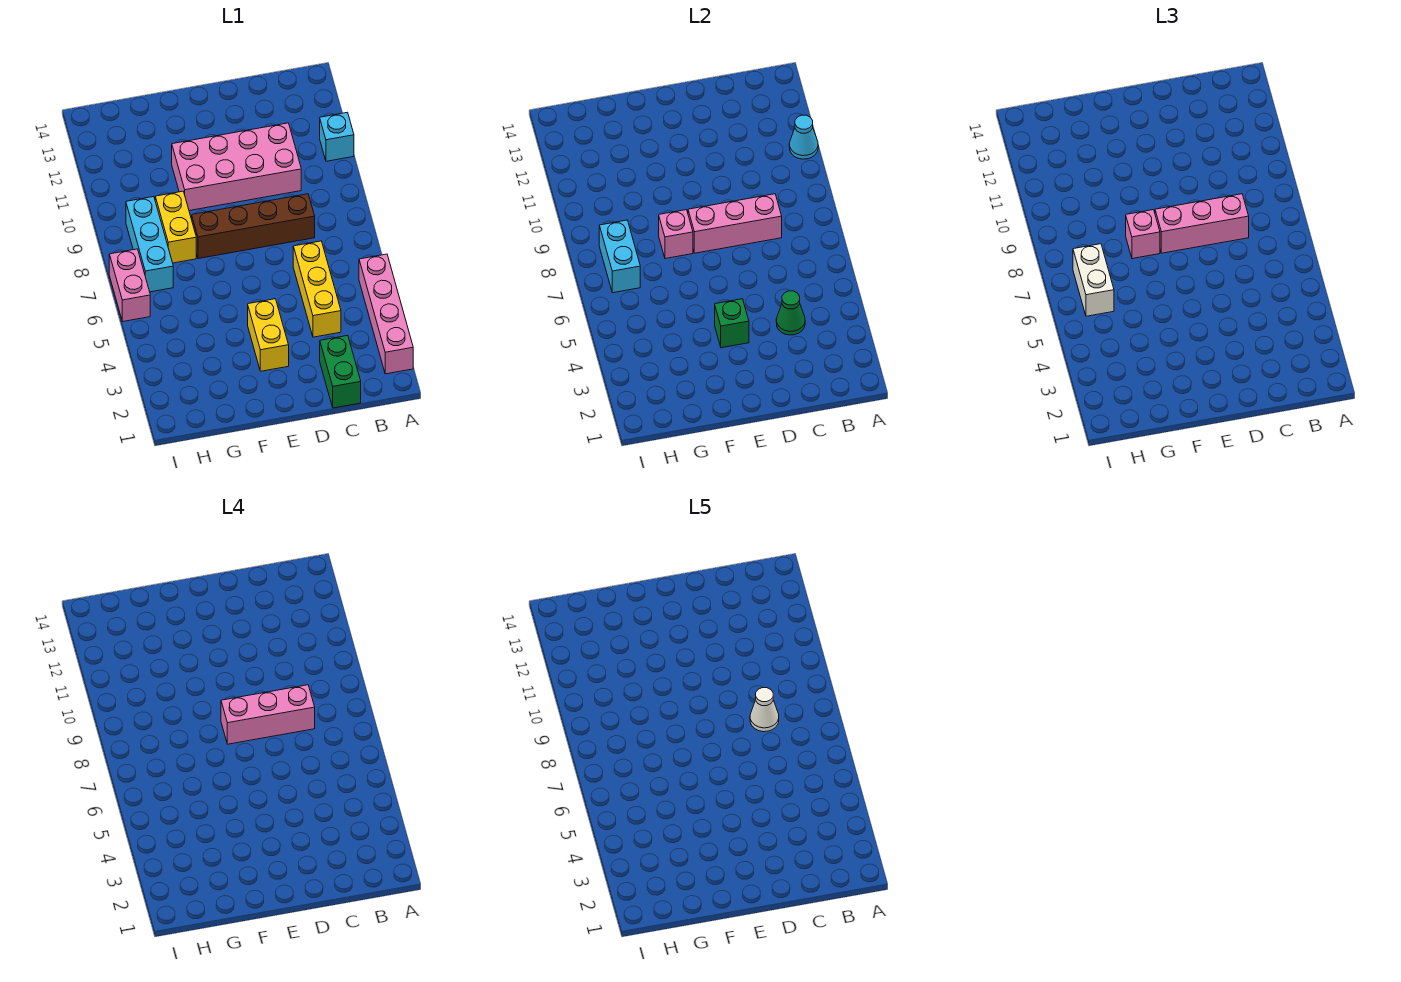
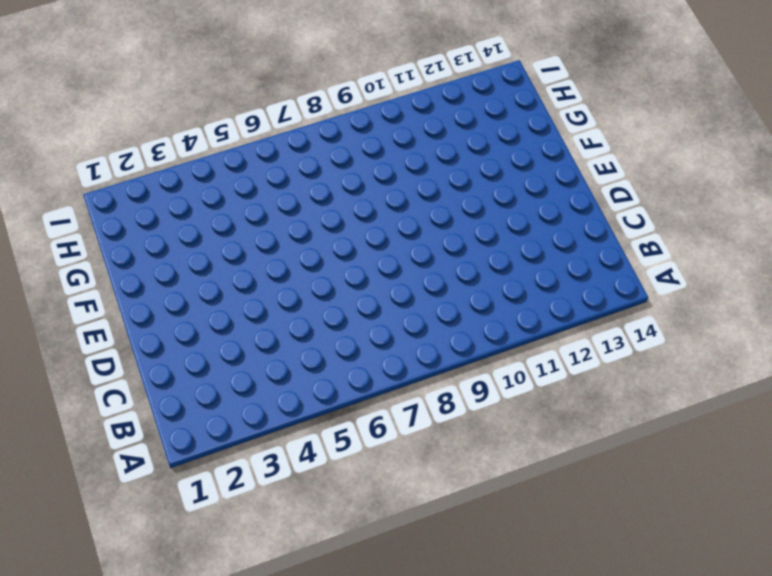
none -> pink brick A2:A5 level 1
none -> cyan brick A11 level 1
none -> green brick C1:C2 level 1

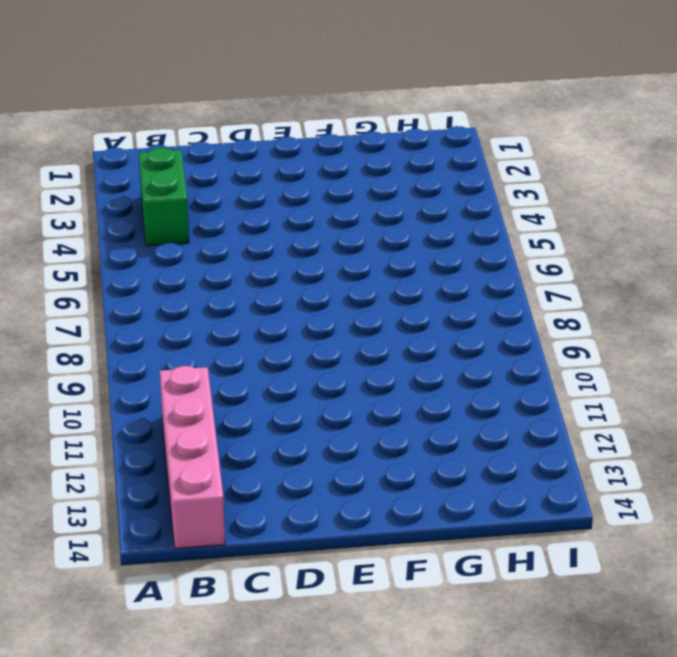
green brick B3:B4 level 1 -> green brick C1:C2 level 1
pink brick B11:B14 level 1 -> pink brick A2:A5 level 1
none -> cyan brick A11 level 1
none -> yellow brick C4:C6 level 1
none -> brown brick C8:F8 level 1

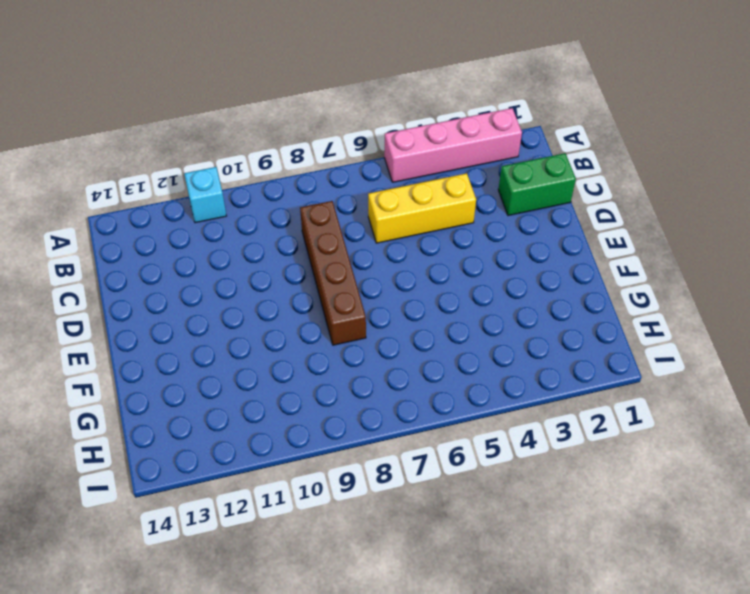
none -> pink brick C10:F11 level 1
none -> yellow brick E3:E4 level 1
none -> yellow brick G8:G9 level 1

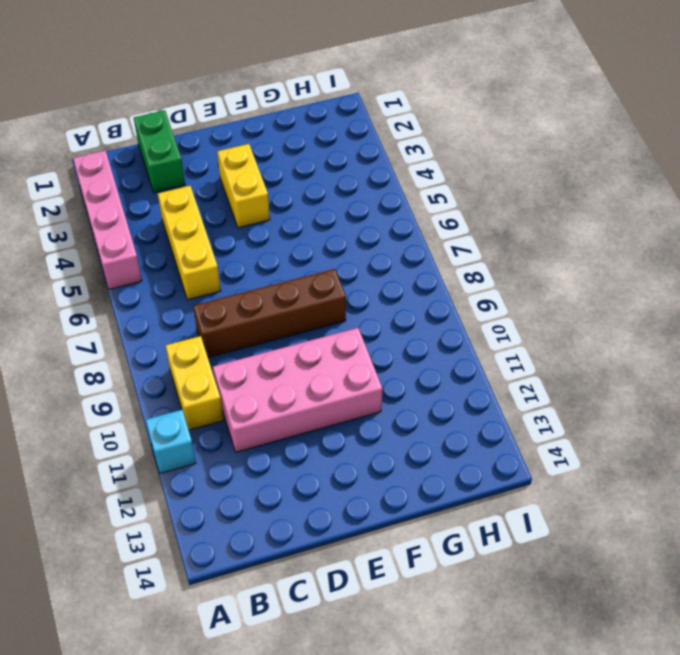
yellow brick B9:B10 level 1 -> yellow brick G8:G9 level 1
none -> cyan brick H7:H9 level 1
none -> pink brick I6:I7 level 1
none -> cyan cone A11 level 2

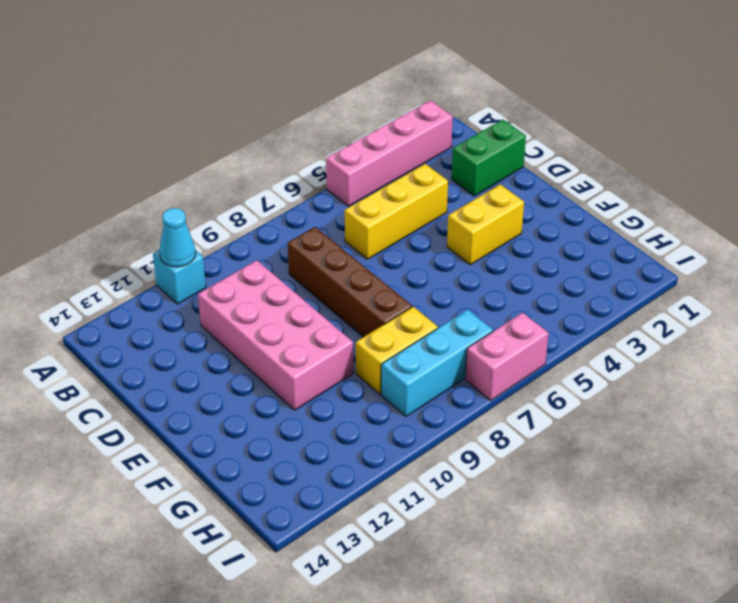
none -> green cone C4 level 2
none -> pink brick C8:E8 level 2
none -> green brick E4 level 2

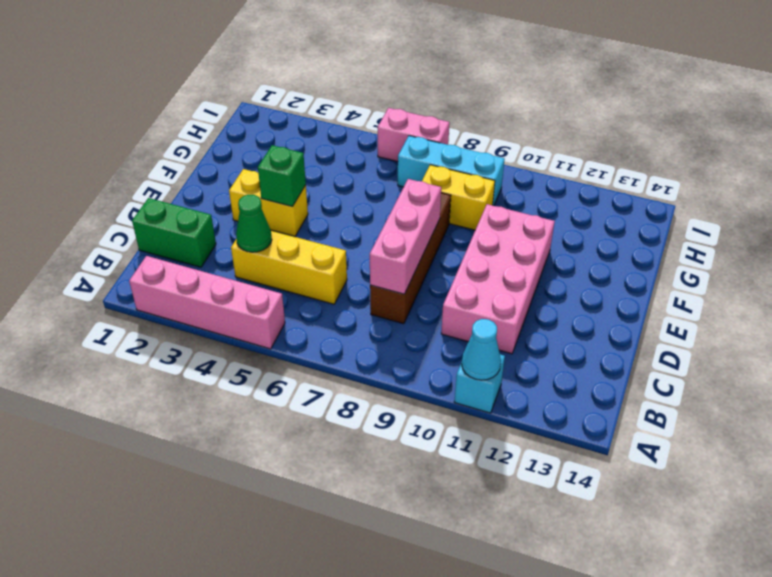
none -> pink brick F8 level 2
none -> cyan brick H7:H8 level 2
none -> pink brick C8:E8 level 3

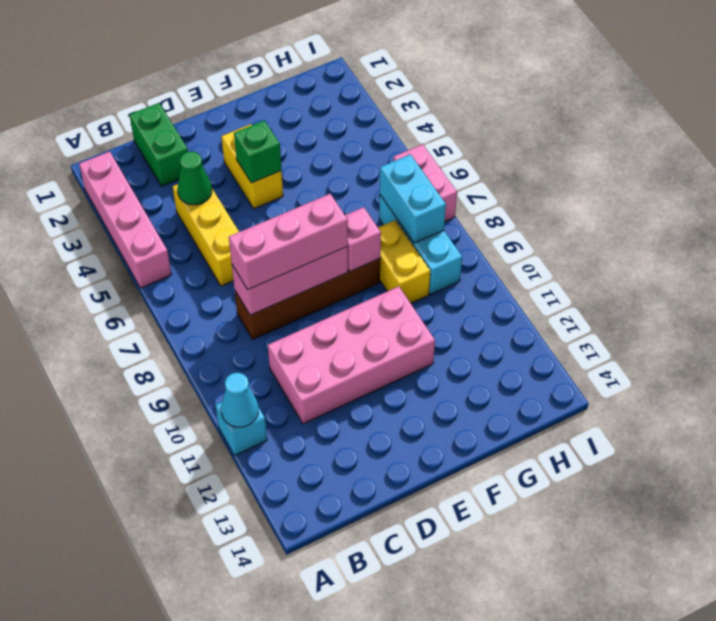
none -> pink brick F8 level 3
none -> white brick H6:H7 level 3
none -> pink brick C8:E8 level 4

